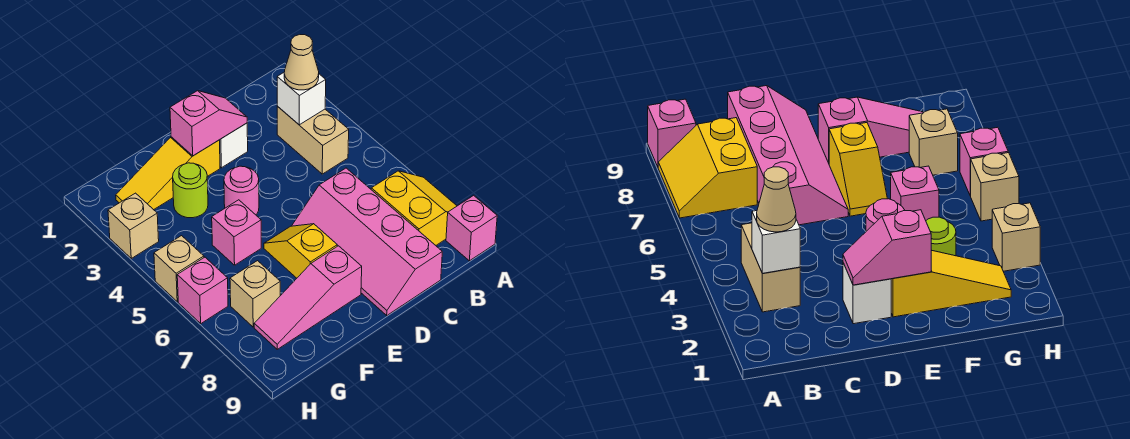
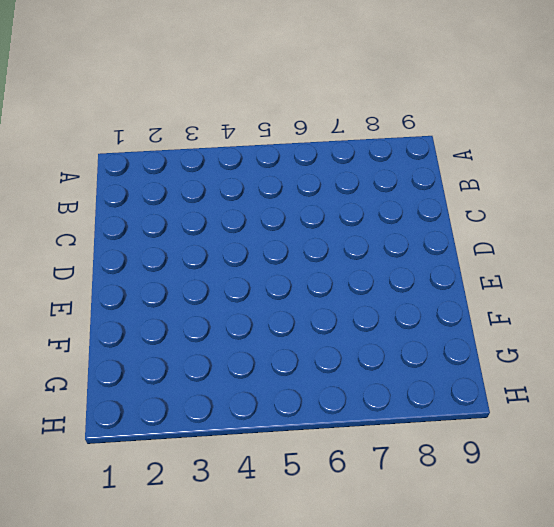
none -> yellow slope A7:B8 level 1 top B
none -> pink brick A9 level 1
none -> tan brick B3:B4 level 1

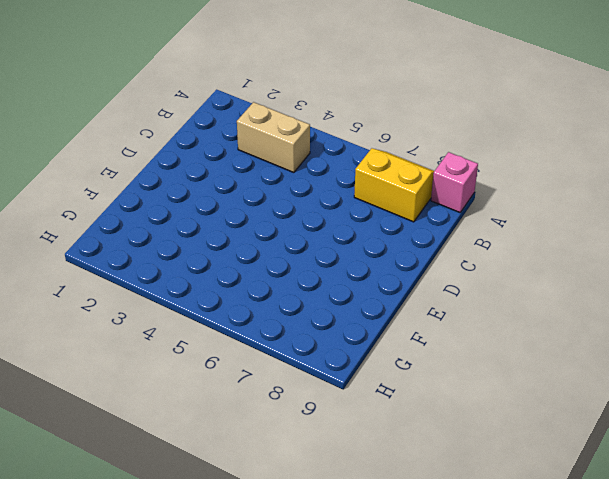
none -> pink slope C6:D9 level 1 top C
none -> white brick D2 level 1
none -> yellow slope E2:G2 level 1 top E

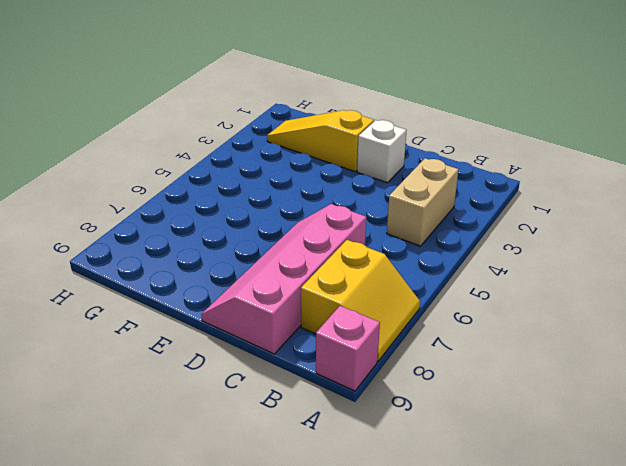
none -> pink round brick E4 level 1
none -> yellow slope E6:E7 level 1 top 7
none -> pink slope E8:G8 level 1 top E

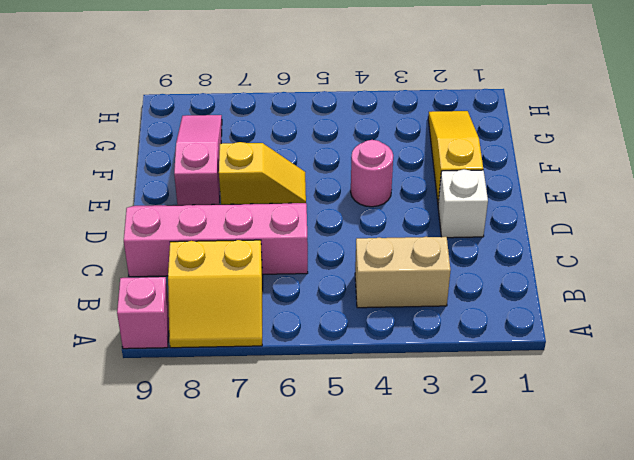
none -> lime round brick F3 level 1
none -> pink brick F5 level 1
none -> tan brick G7 level 1

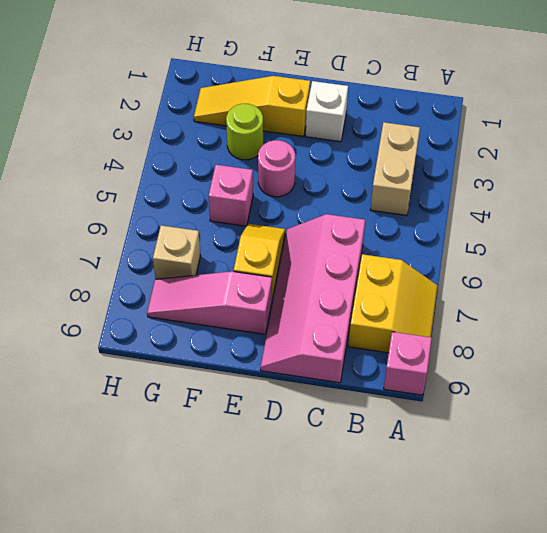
none -> tan brick H3 level 1
none -> tan brick H5 level 1
none -> pink brick H6 level 1

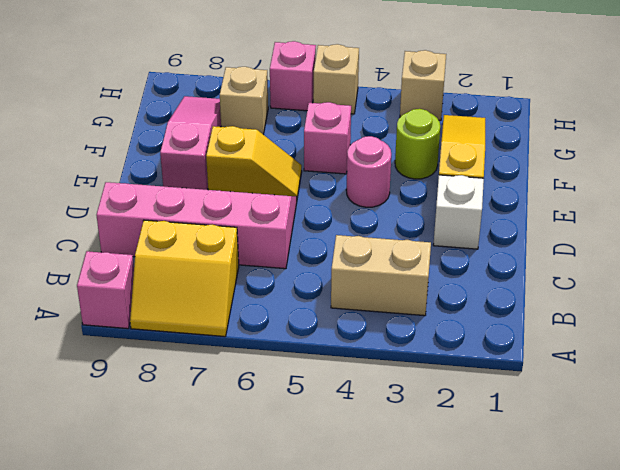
none -> white brick B3 level 2
none -> pink slope D2:E2 level 2 top E
none -> tan cone B3 level 3

